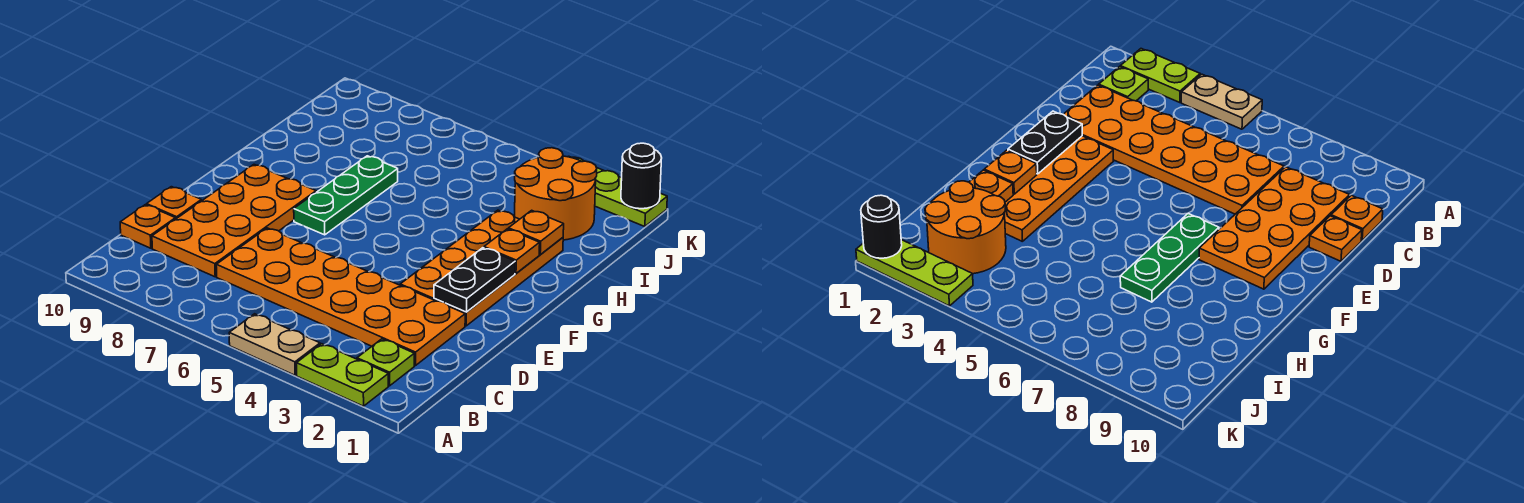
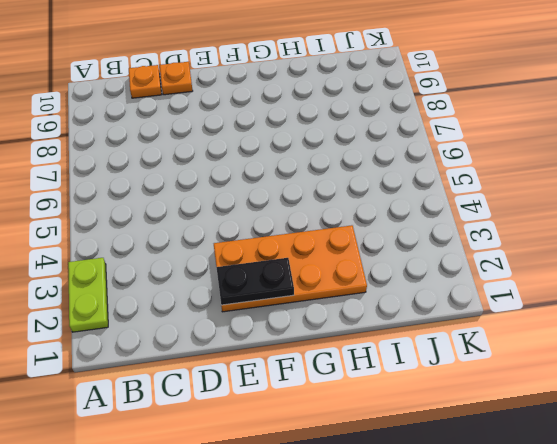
none -> tan plate A4:A5 level 1
none -> lime plate B2 level 1
none -> orange plate C2:D7 level 1

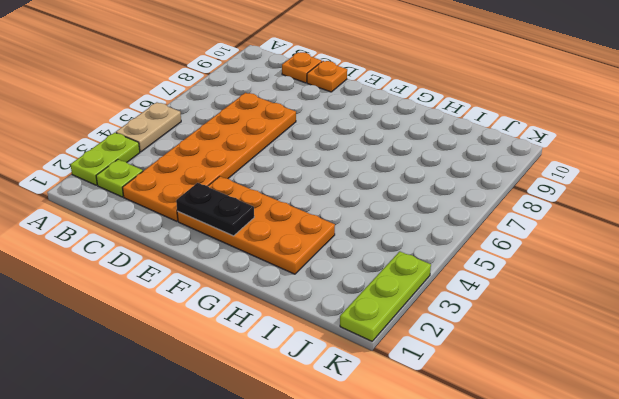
none -> orange plate C8:F9 level 1
none -> green plate F7:H7 level 1
none -> orange round brick I2:J3 level 1

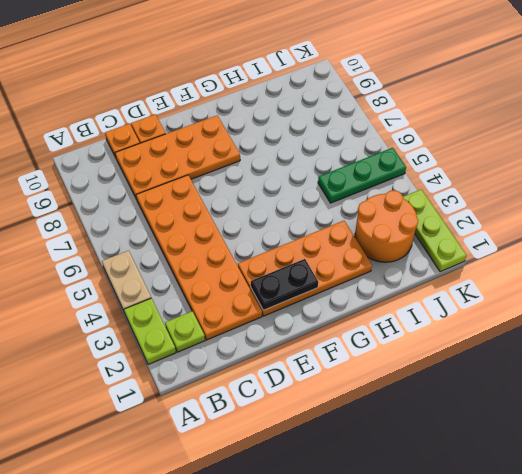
green plate I5:K5 level 1 -> green plate F7:H7 level 1
none -> orange plate G2 level 2
none -> orange plate H2 level 2
none -> black round brick K1 level 2

